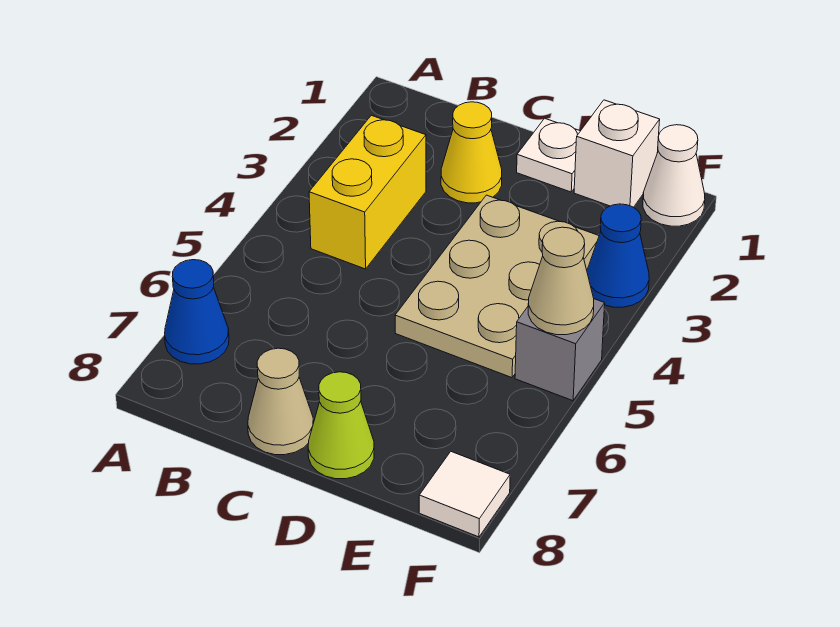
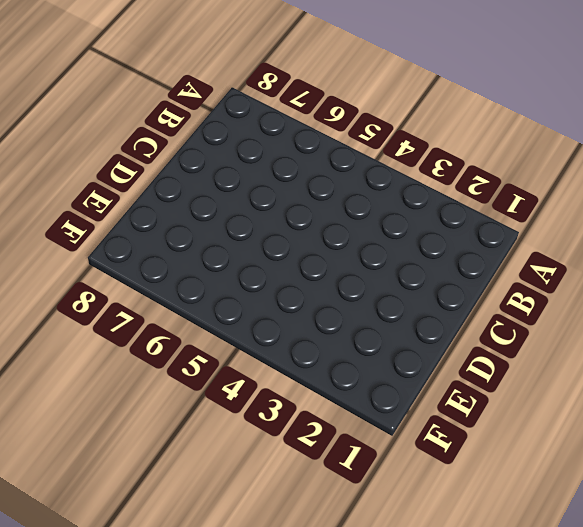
none -> blue cone A7 level 1
none -> yellow brick B3:B4 level 1
none -> yellow cone C2 level 1

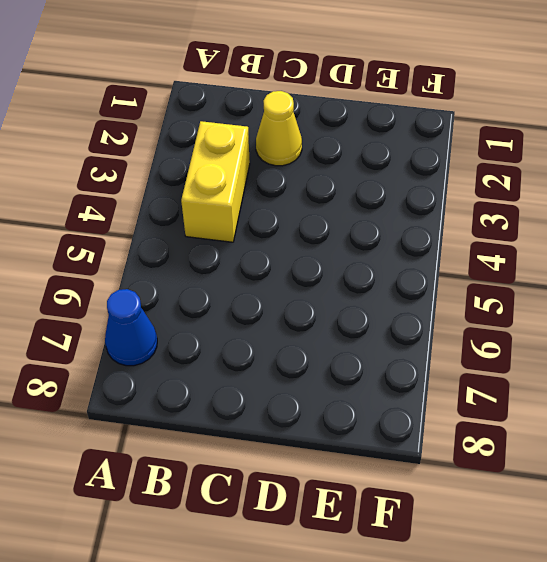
none -> tan cone C8 level 1
none -> white plate D1 level 1
none -> tan plate D3:E5 level 1

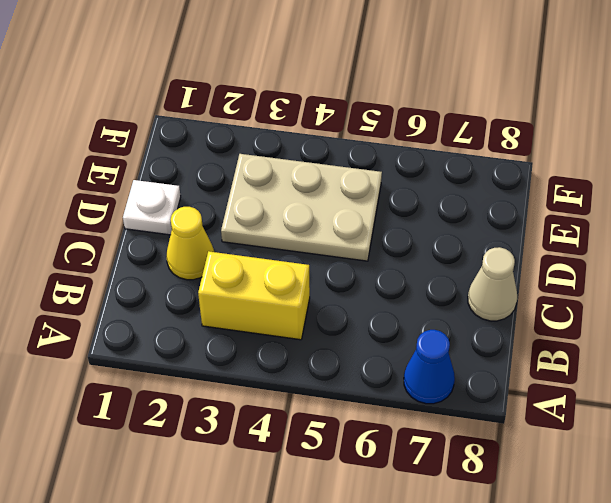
none -> lime cone D8 level 1
none -> white brick E1 level 1
none -> white cone F1 level 1

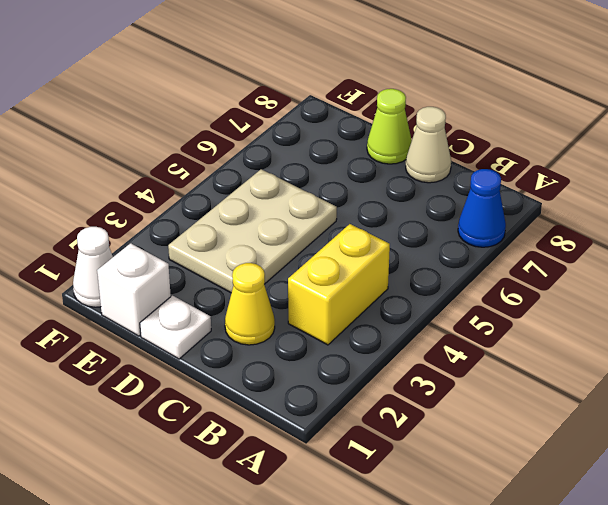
none -> blue cone F3 level 1
none -> grey brick F5 level 1
none -> white tile F8 level 1

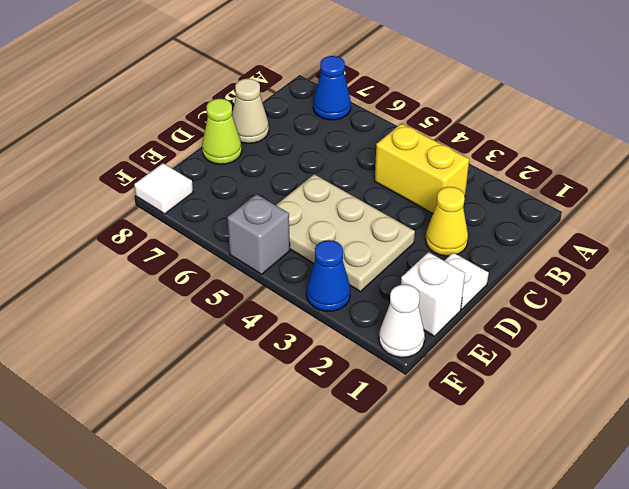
none -> tan cone F5 level 2

